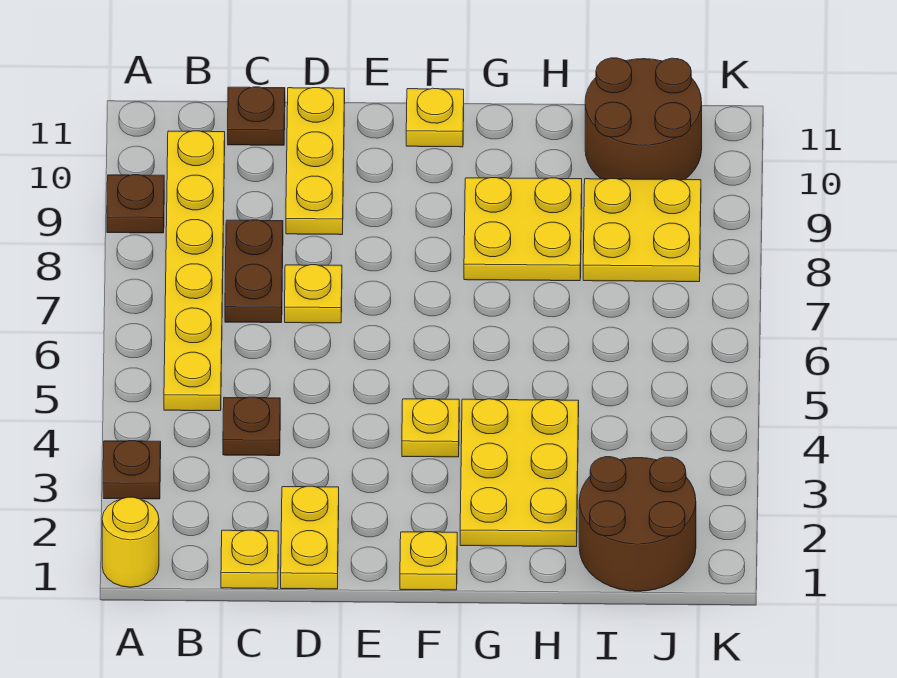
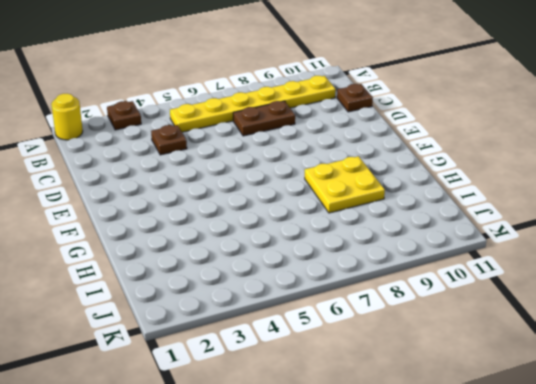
none -> brown plate A9 level 1
none -> yellow plate C1 level 1
none -> yellow plate D1:D2 level 1

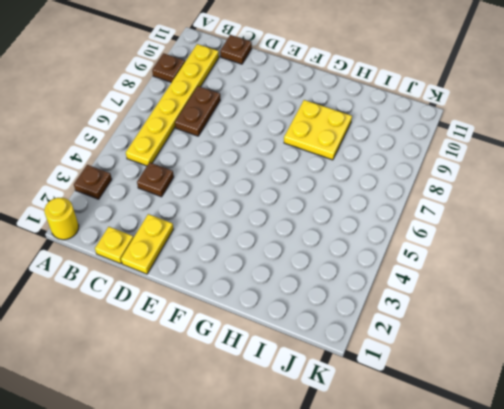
none -> yellow plate D7 level 1
none -> yellow plate D9:D11 level 1
none -> yellow plate F1 level 1

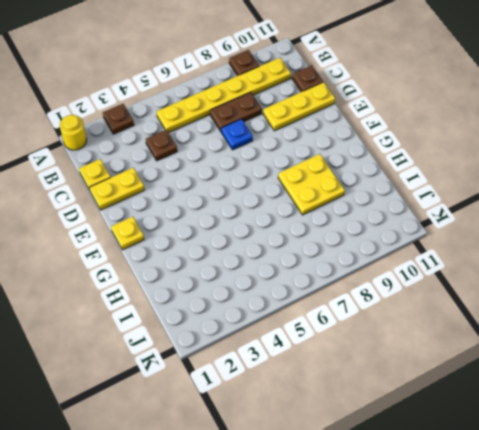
blue plate D7 level 1 -> yellow plate D7 level 1
none -> yellow plate F4 level 1
none -> yellow plate F11 level 1
none -> yellow plate G2:H4 level 1

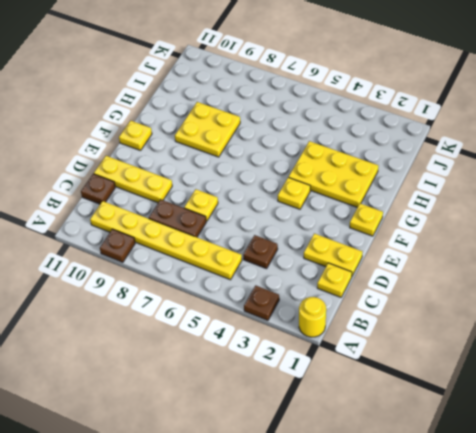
none -> brown round brick I1:J2 level 1
none -> yellow plate I8:J9 level 1
none -> brown round brick I10:J11 level 1

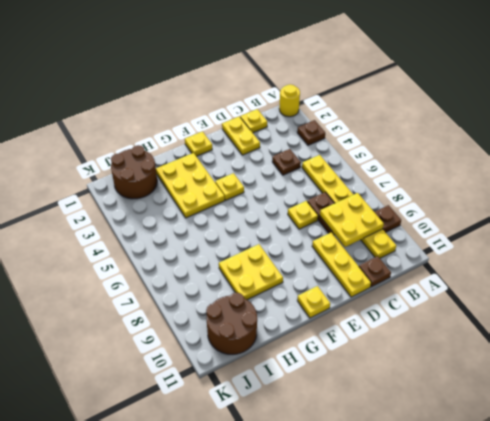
yellow plate B8:C9 level 2 -> yellow plate I8:J9 level 1

